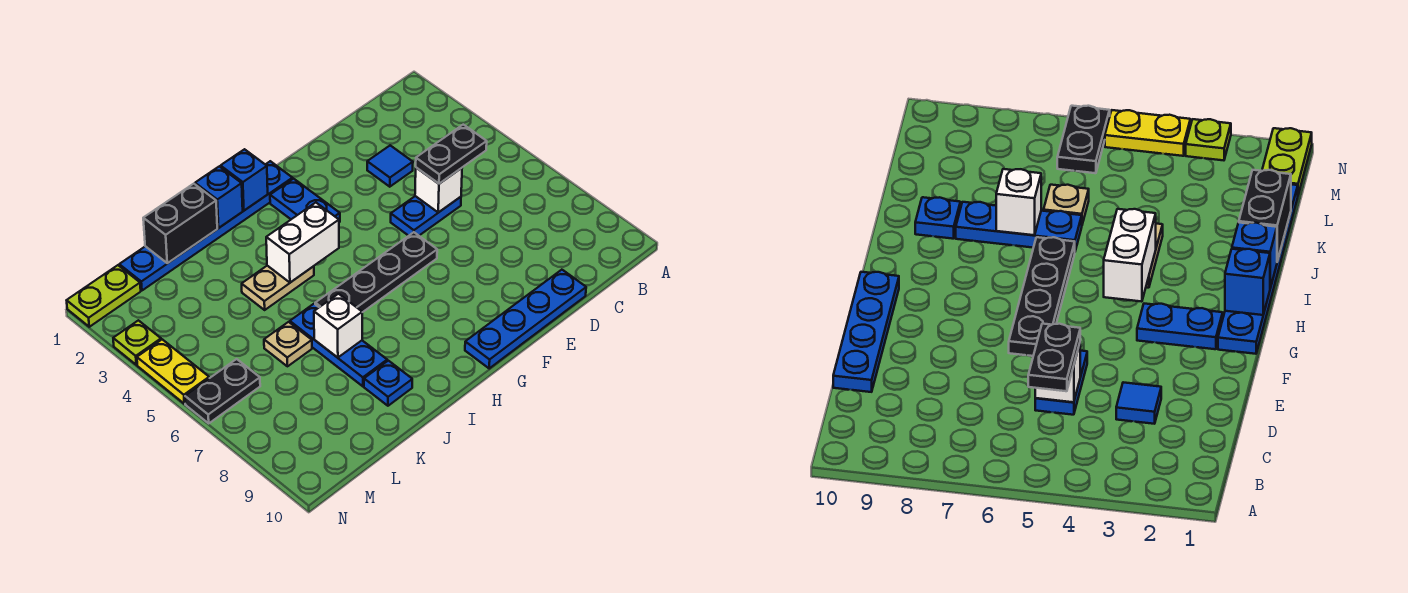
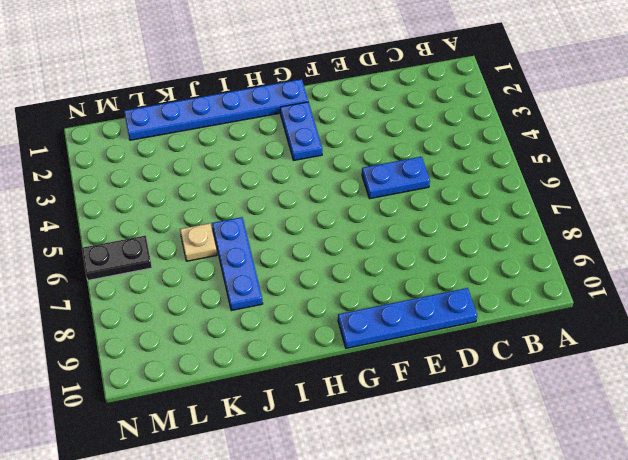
none -> blue tile D3 level 1
none -> black plate F6:I6 level 1
none -> tan plate I4:J4 level 1

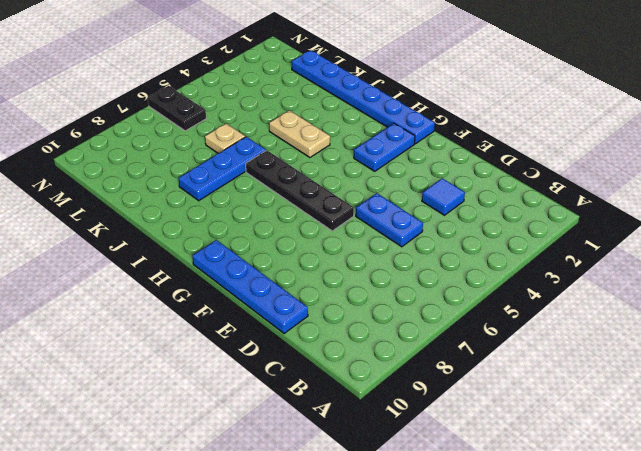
none -> blue plate J9 level 1
none -> lime plate M1:N1 level 1
none -> lime plate N3 level 1

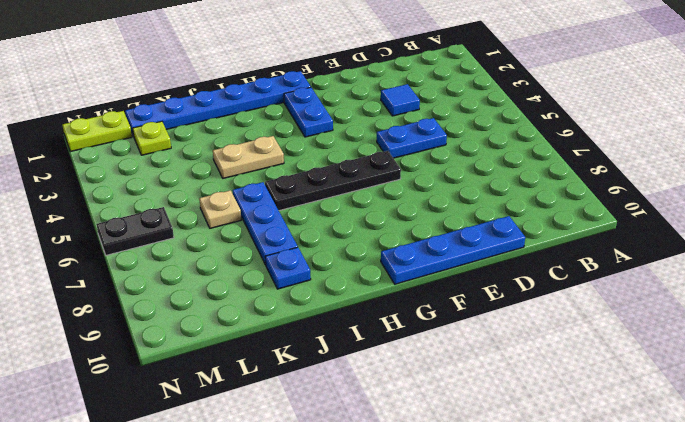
lime plate L2 level 1 -> lime plate N3 level 1
none -> yellow plate N4:N5 level 1
none -> white brick D5 level 2
none -> blue brick H1 level 2

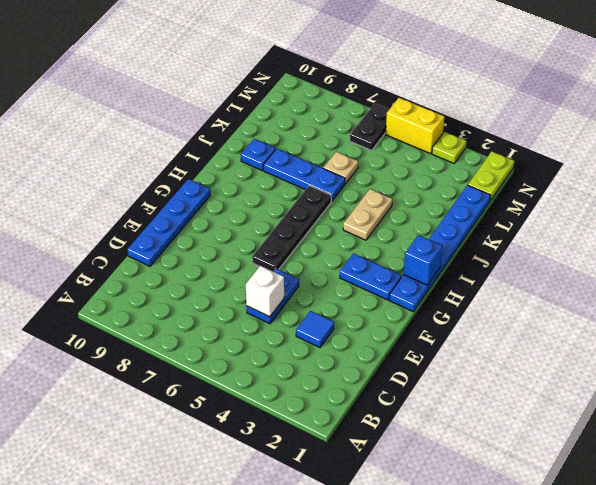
yellow brick N4:N5 level 1 -> yellow plate N4:N5 level 1
none -> white brick H4:I4 level 2
none -> blue brick I1 level 2
none -> black brick J1:K1 level 2

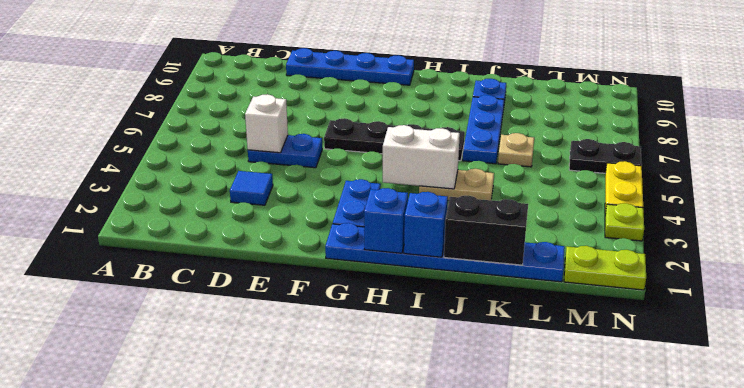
none -> white brick J7 level 2
none -> black plate C5:D5 level 3

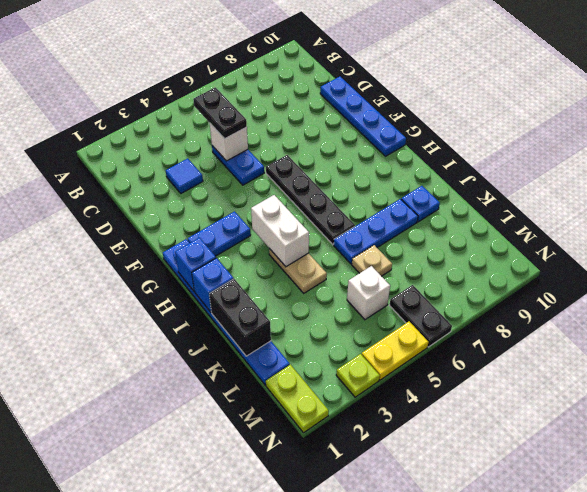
white brick L5 level 1 -> white brick J7 level 2

